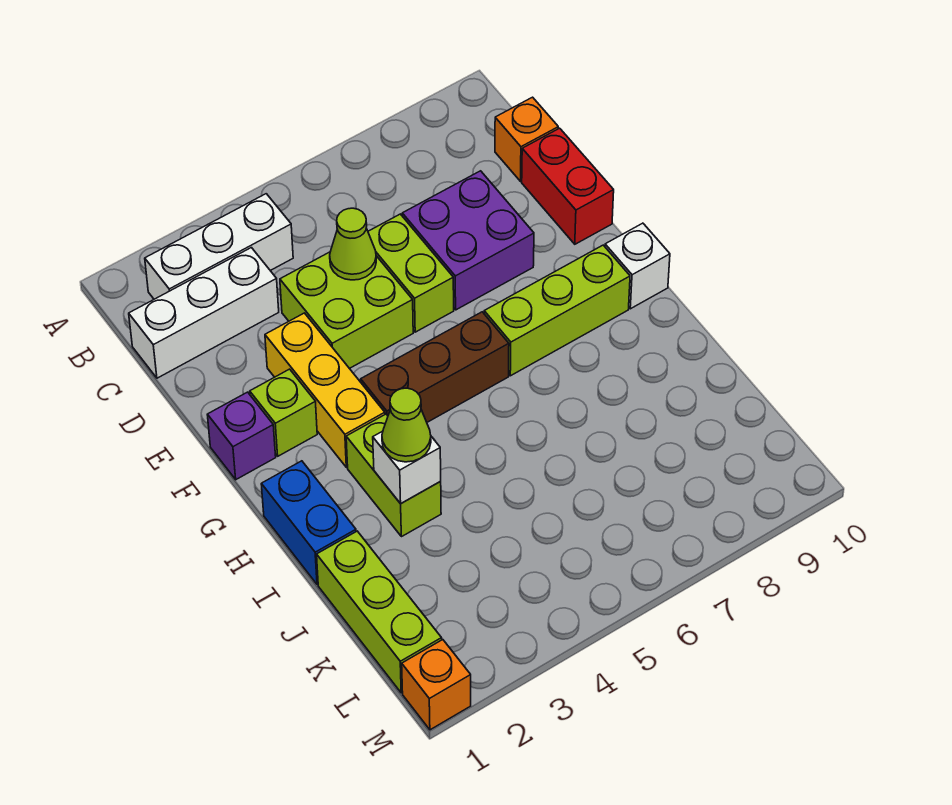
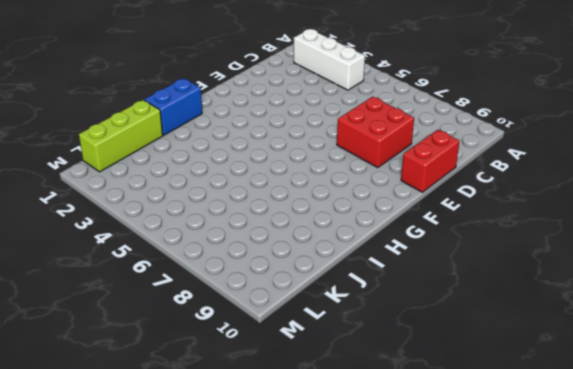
red brick D7:E8 level 1 -> purple brick D7:E8 level 1
none -> white brick C1:C3 level 1
none -> orange brick C10 level 1
none -> lime brick D4:E5 level 1

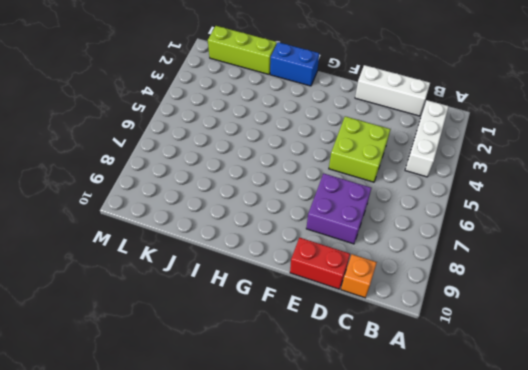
white brick C1:E1 level 1 -> white brick C1:C3 level 1
none -> lime brick D6:E6 level 1
none -> yellow brick E3:G3 level 1
none -> purple brick F1 level 1

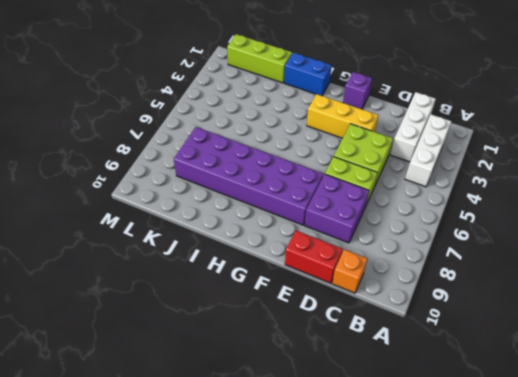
purple brick F7:K8 level 1 -> lime brick G7:G9 level 1
none -> lime brick F2 level 1
none -> brown brick G4:G6 level 1
none -> white brick G10 level 1

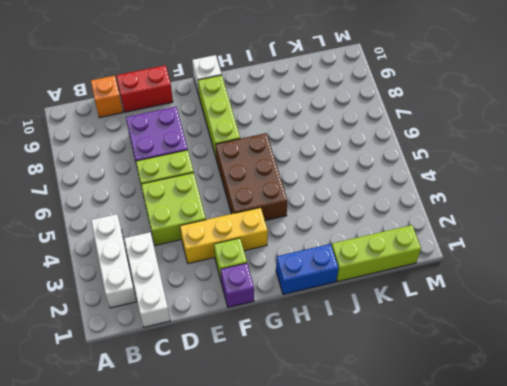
brown brick G4:H6 level 1 -> brown brick G4:G6 level 1
none -> lime brick H3:I3 level 1
none -> orange brick M1 level 1
none -> lime cone D5 level 2

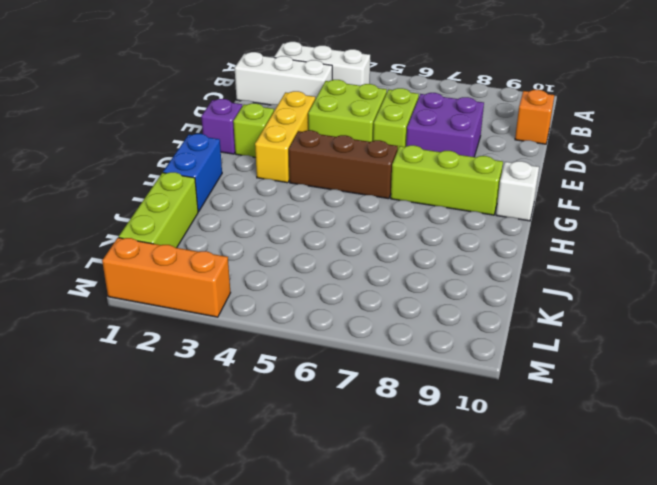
orange brick M1:M3 level 1 -> orange brick M1 level 1
none -> red brick D10:E10 level 1
none -> lime brick H3:I3 level 1
none -> lime cone D5 level 2

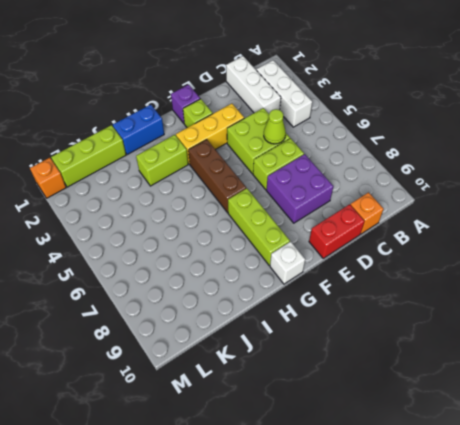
none -> white brick I3 level 2
none -> lime cone I3 level 3

